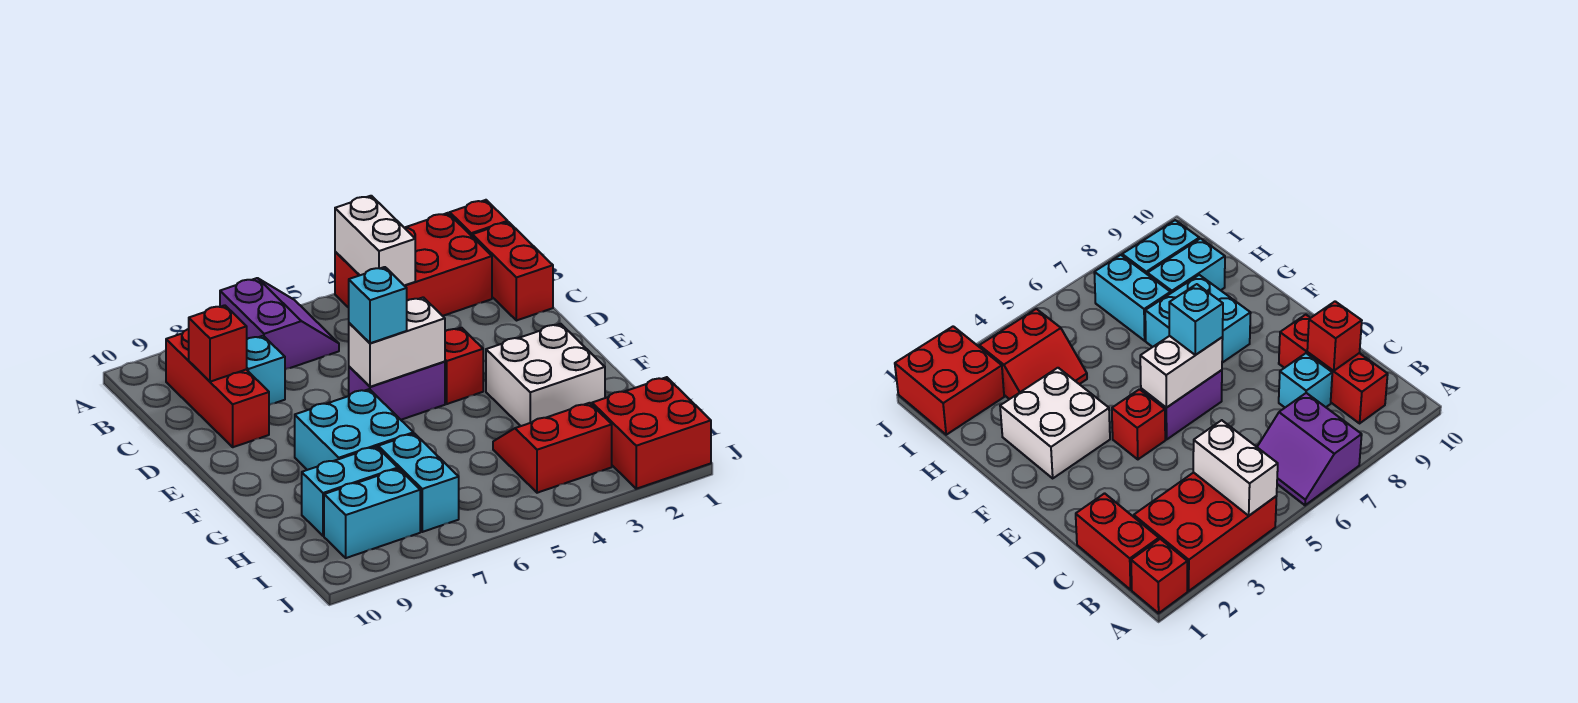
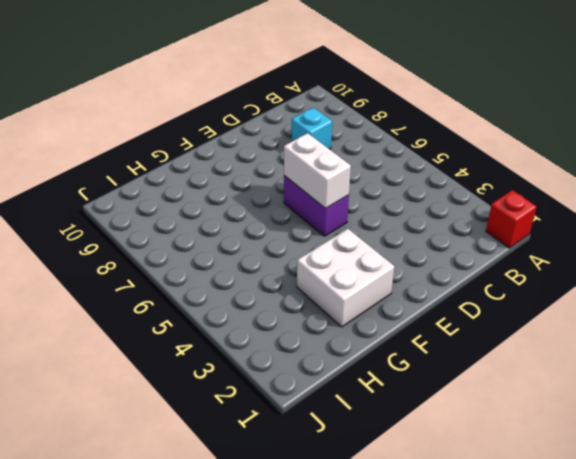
none -> red brick A2:B4 level 1
none -> purple slope A6:B7 level 1 top 7
none -> red brick B1:C1 level 1

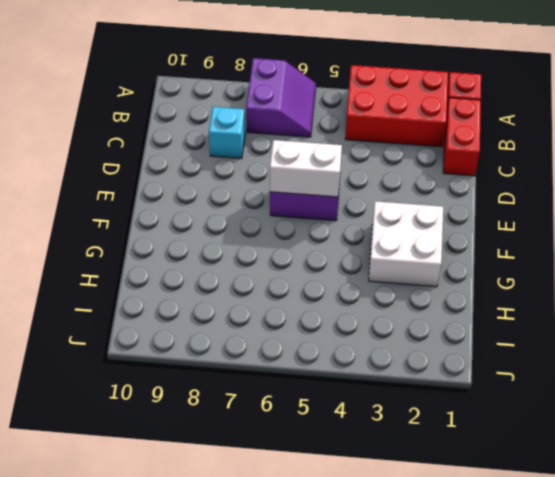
none -> red brick B9:D9 level 1
none -> red brick E4 level 1
none -> cyan brick F7:G8 level 1

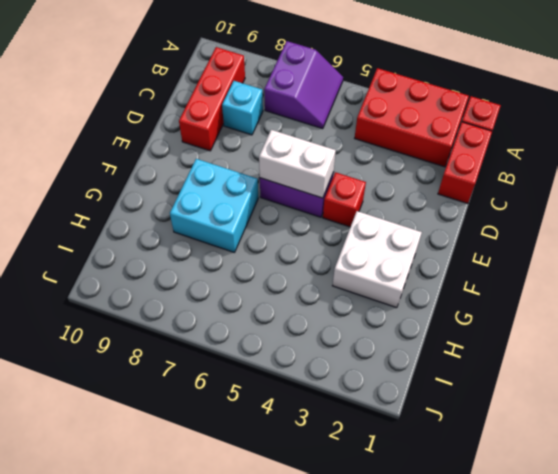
none -> red slope H3:I4 level 1 top I
none -> cyan brick H7:I7 level 1
none -> cyan brick H8:H9 level 1

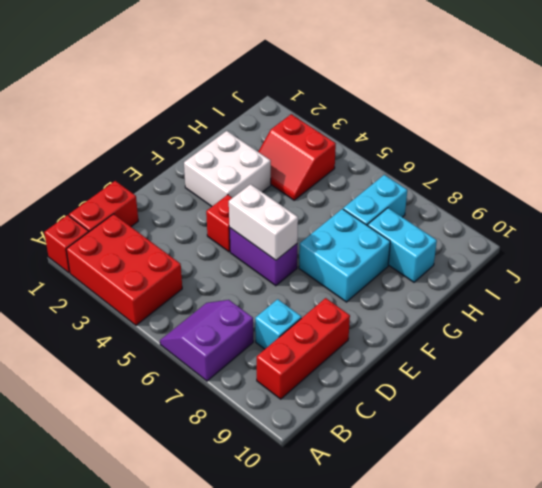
none -> red brick I1:J2 level 1
none -> cyan brick I8:I9 level 1
none -> white brick A4:B4 level 2

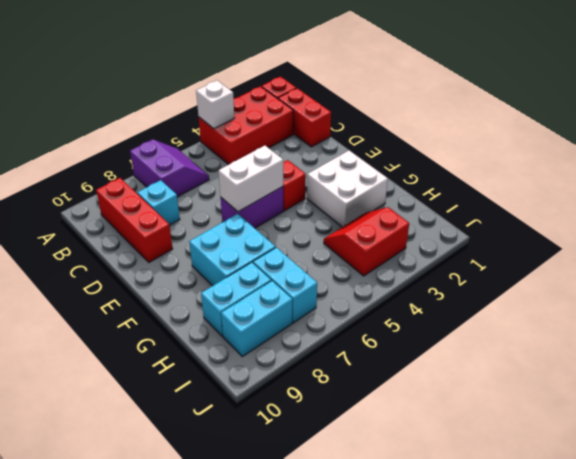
white brick A4 level 2 -> white brick A4:B4 level 2
none -> red brick I1:J2 level 1
none -> red brick C9 level 2
none -> cyan brick E6 level 3

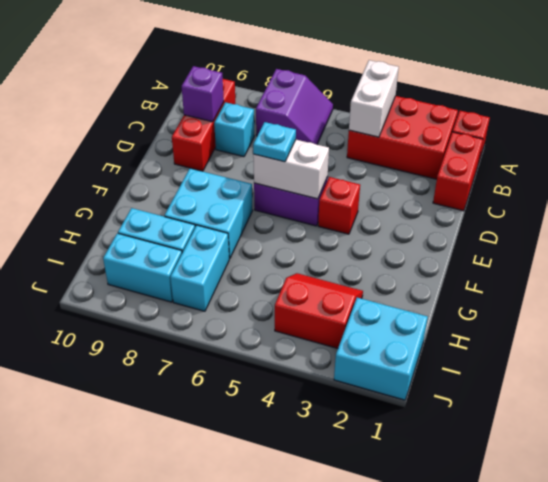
purple brick C9 level 2 -> red brick C9 level 2
cyan plate E6 level 3 -> cyan brick E6 level 3
cyan brick I1:J2 level 1 -> red brick I1:J2 level 1
none -> white brick F2:G3 level 1

